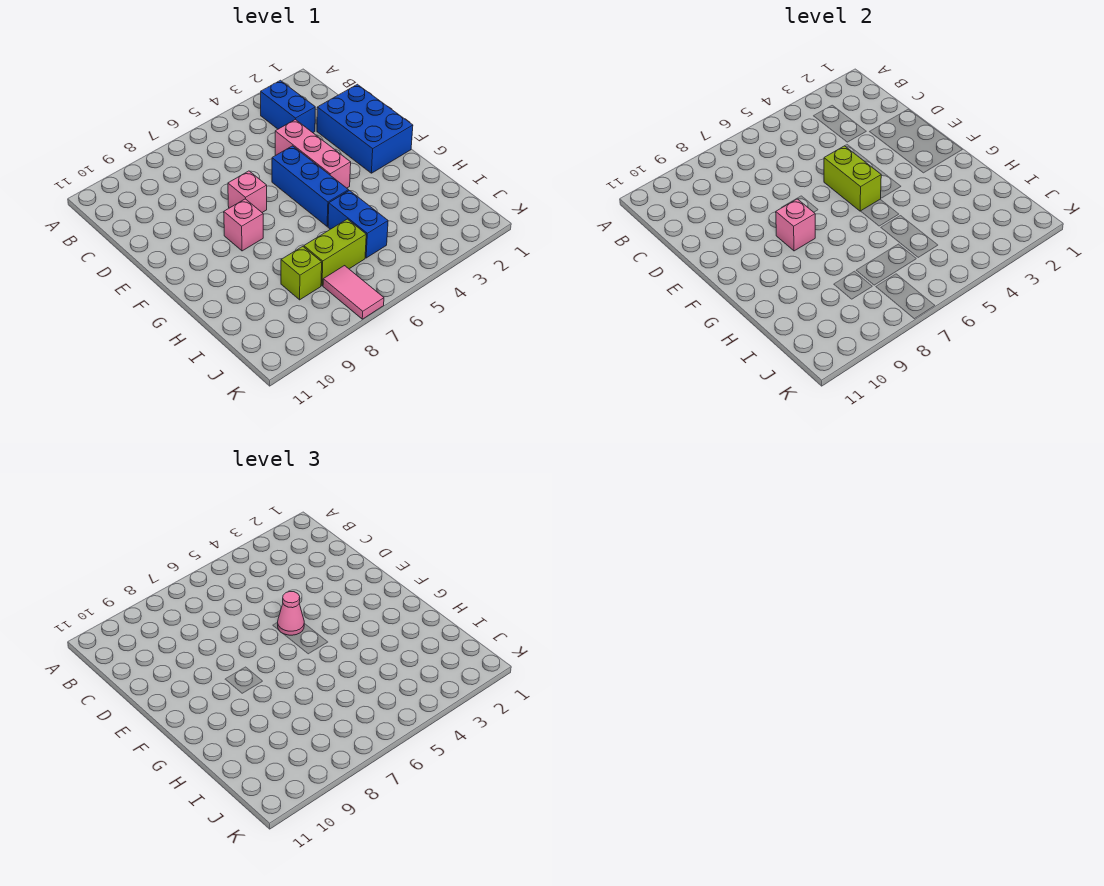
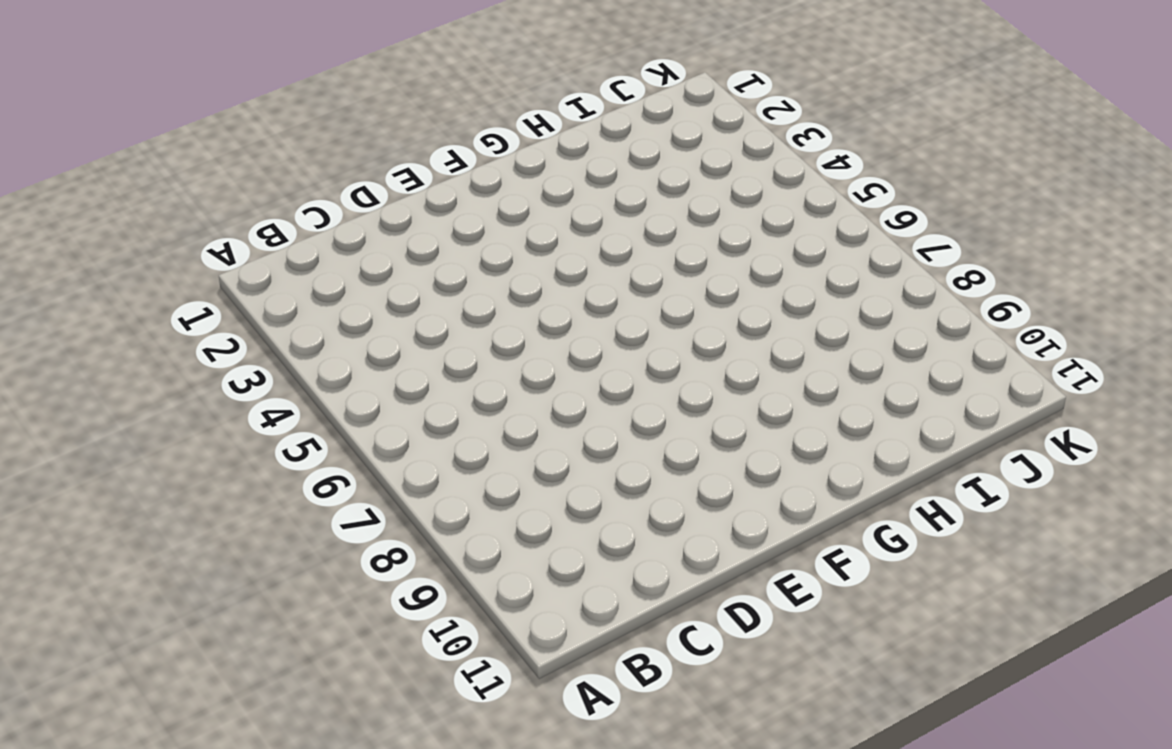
none -> blue brick B3:C3 level 1
none -> blue brick D1:F2 level 1
none -> pink brick D4:F4 level 1

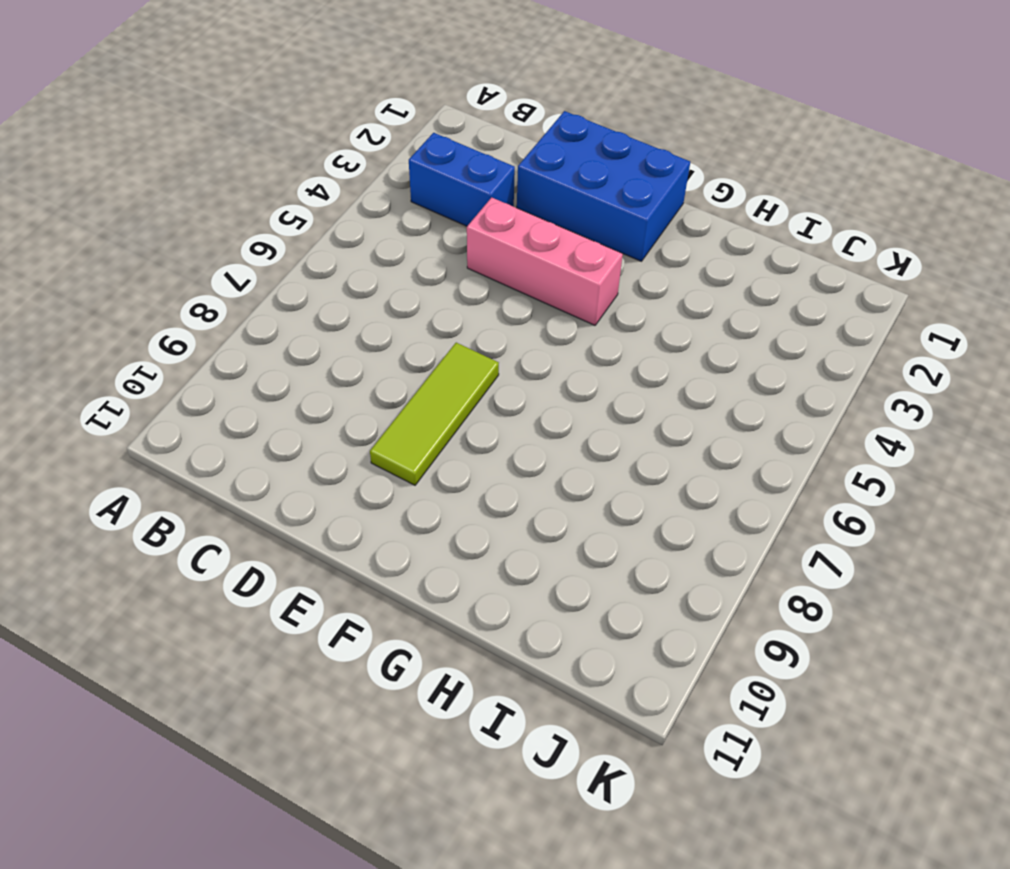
lime tile E7:E9 level 1 -> pink brick E7 level 1
none -> blue brick E5:G5 level 1
none -> pink brick F8 level 1
none -> blue brick H5:I5 level 1

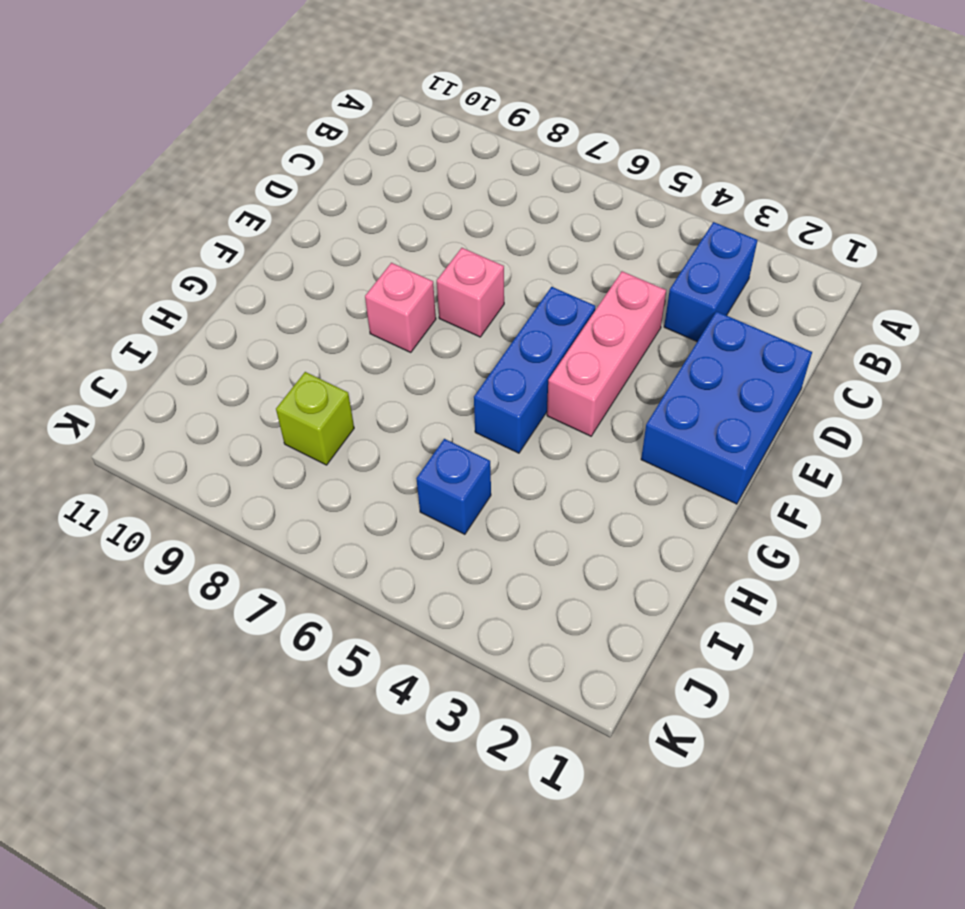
blue brick I5 level 1 -> blue brick H5:I5 level 1
none -> lime brick I6:I7 level 1
none -> pink tile J7:K7 level 1
none -> lime brick E5:F5 level 2

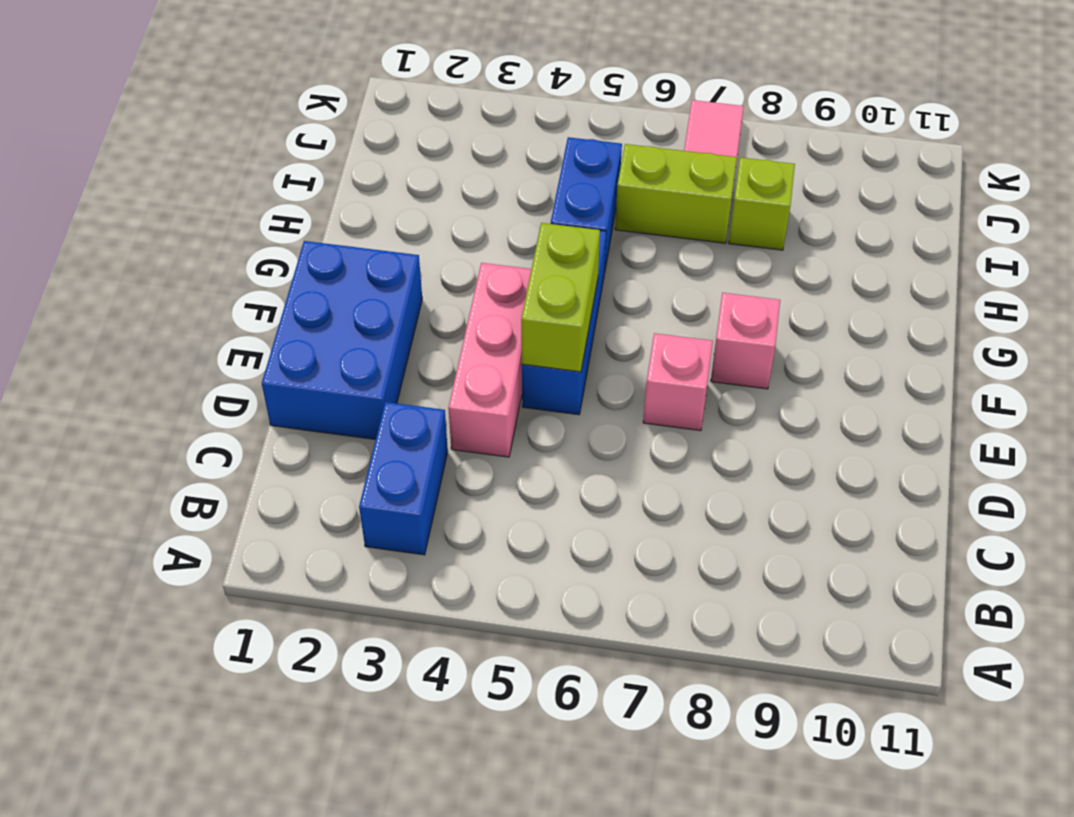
none -> pink brick F8 level 2
none -> pink cone E5 level 3

